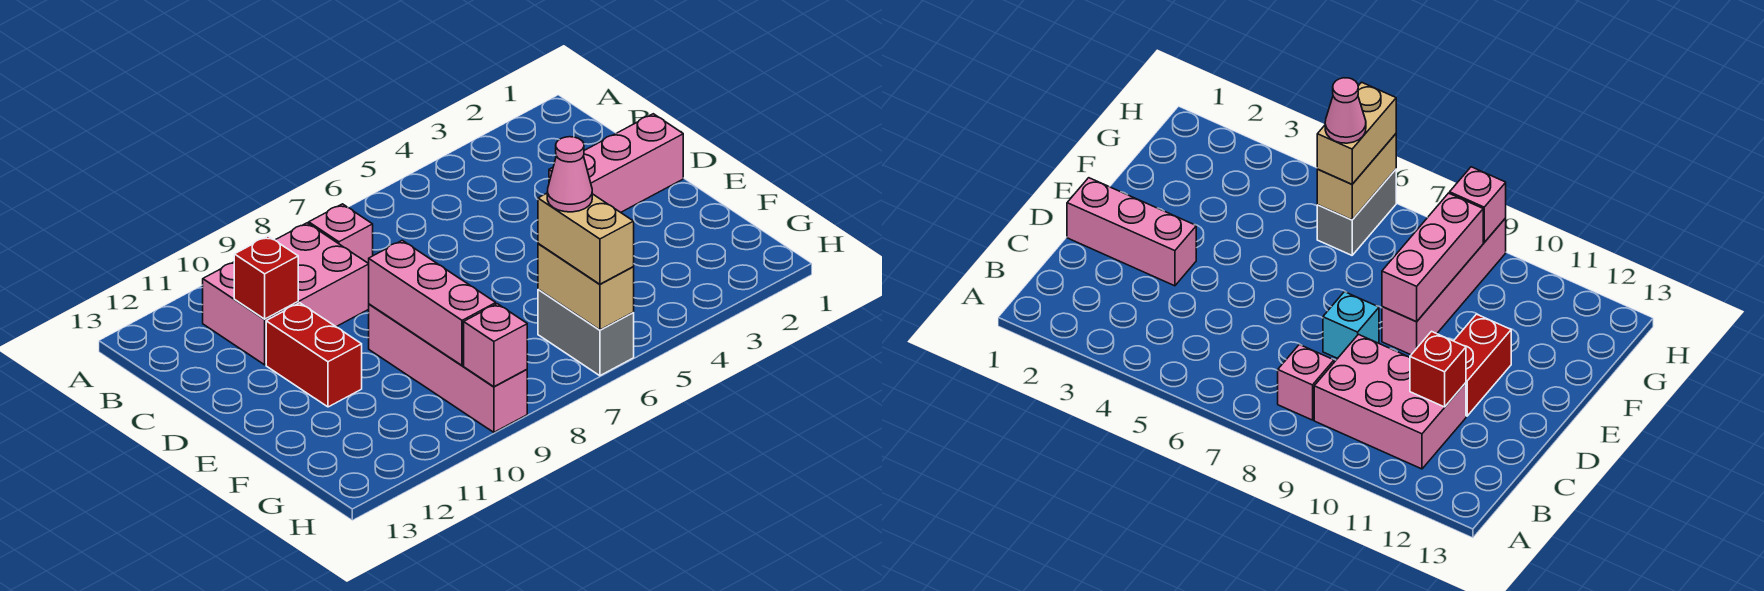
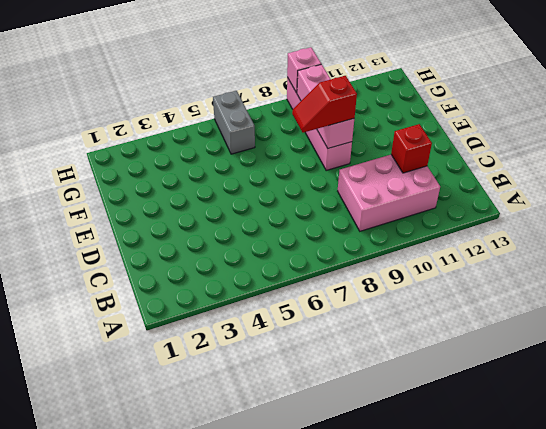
red slope E8:E9 level 3 top 9 -> none
none -> pink brick B8 level 1
none -> pink brick D1:D3 level 1
none -> cyan brick D8 level 1

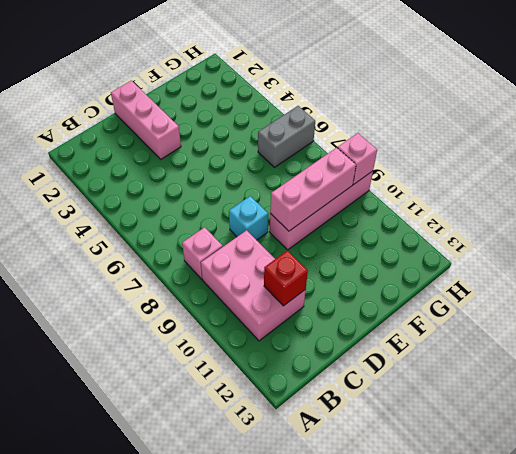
none -> red brick D11:E11 level 1
none -> tan brick G6:H6 level 2
none -> tan brick G6:H6 level 3

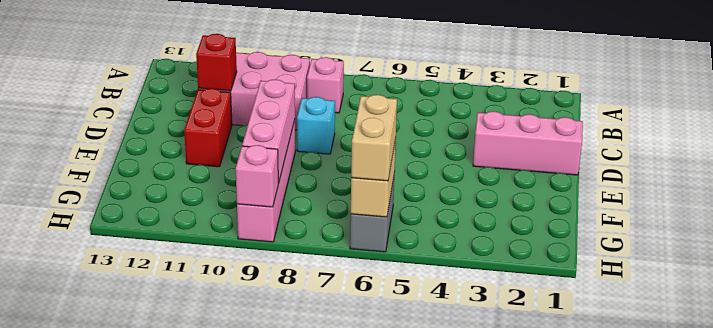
none -> pink cone G6 level 4

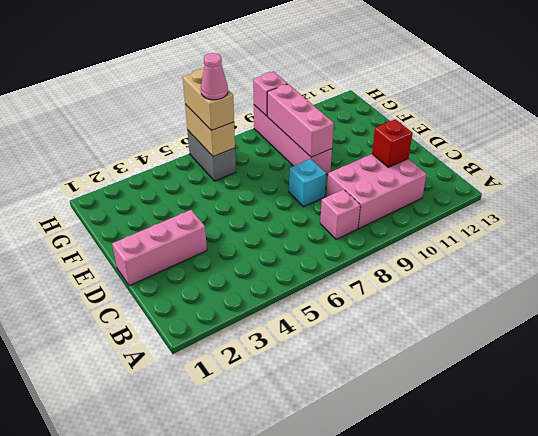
none -> red brick D11:E11 level 1

